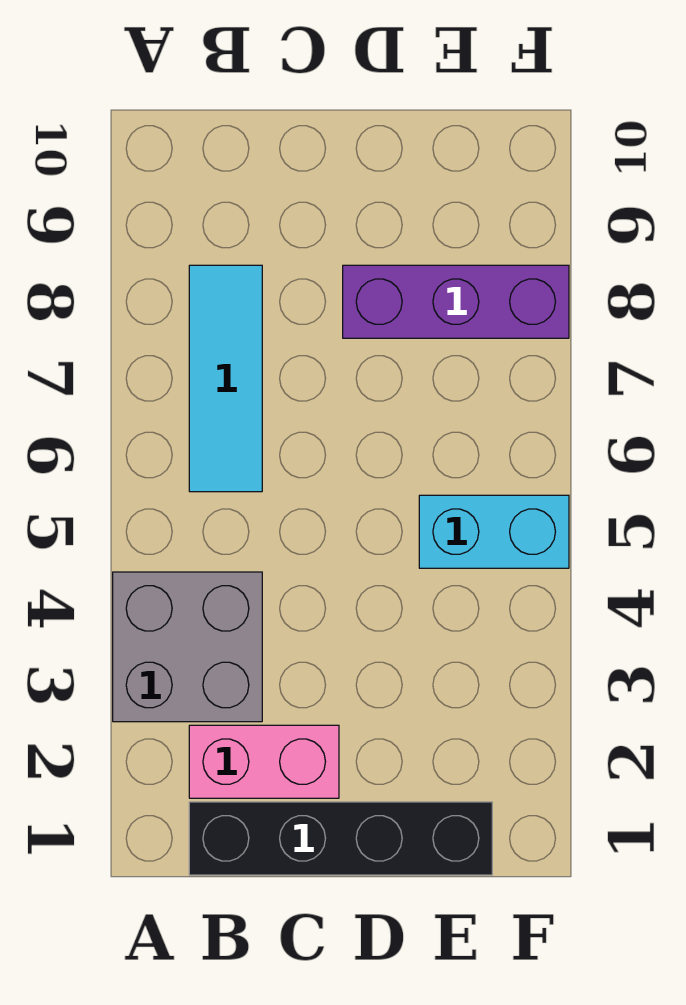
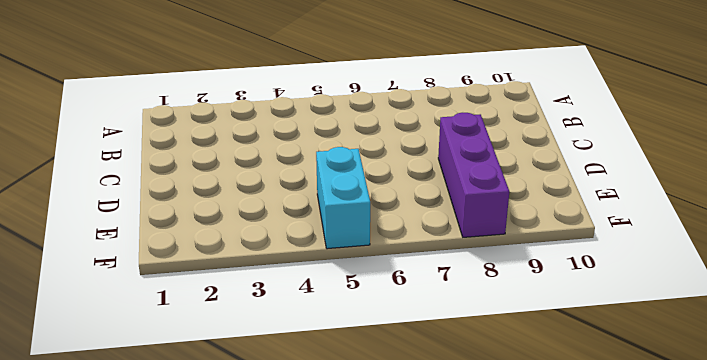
none -> grey brick A3:B4 level 1
none -> black brick B1:E1 level 1

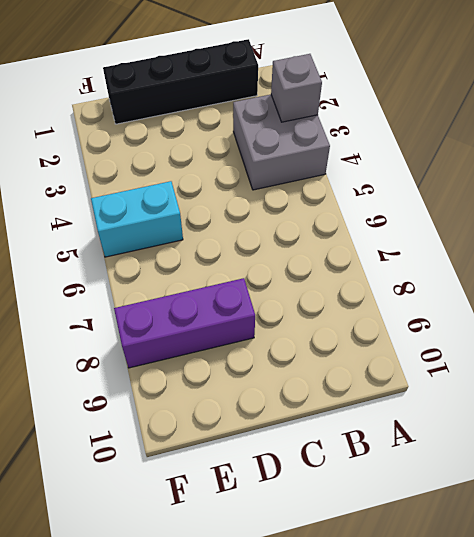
grey brick A3 level 2 -> none
none -> pink brick B2:C2 level 1
none -> cyan tile B6:B8 level 1

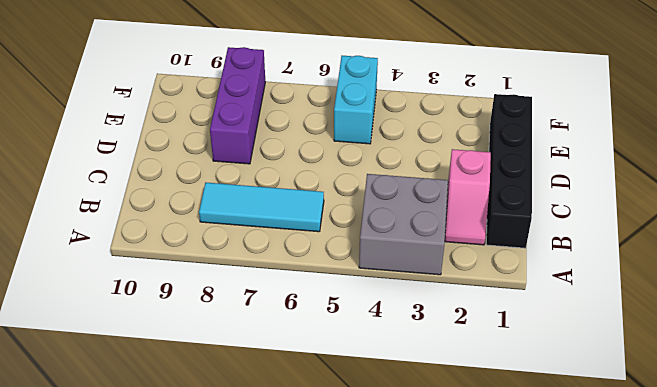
pink slope B2:C2 level 1 top C -> pink brick B2:C2 level 1

